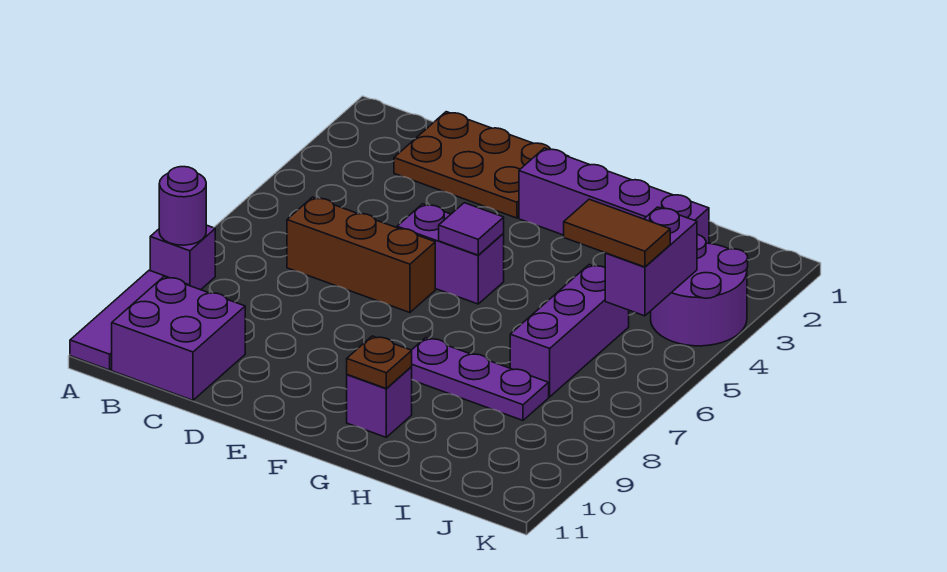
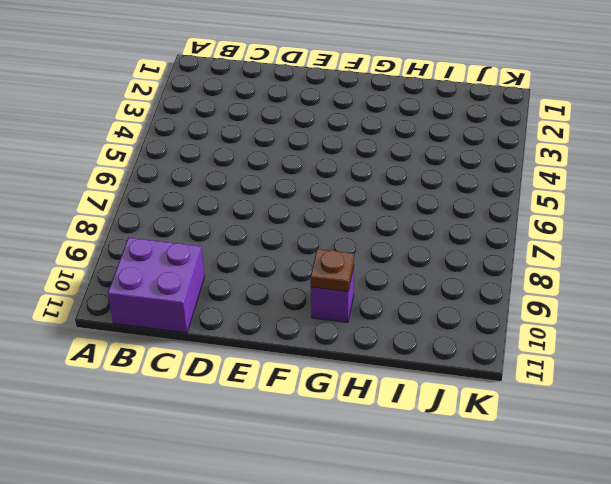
none -> purple brick A8 level 1
none -> purple tile A9:A11 level 1
none -> brown plate C1:E2 level 1

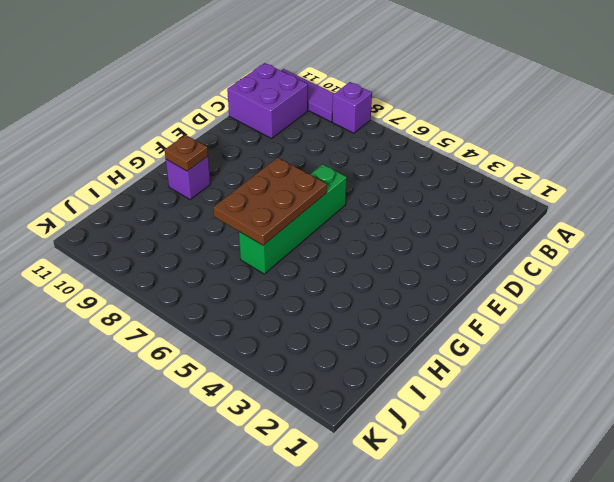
green brick E6:H6 level 1 -> brown brick C6:E6 level 1
brown plate F6:H7 level 2 -> brown plate C1:E2 level 1
none -> purple brick E5:F5 level 1
none -> purple brick F2:I2 level 1
none -> purple plate G8:I8 level 1

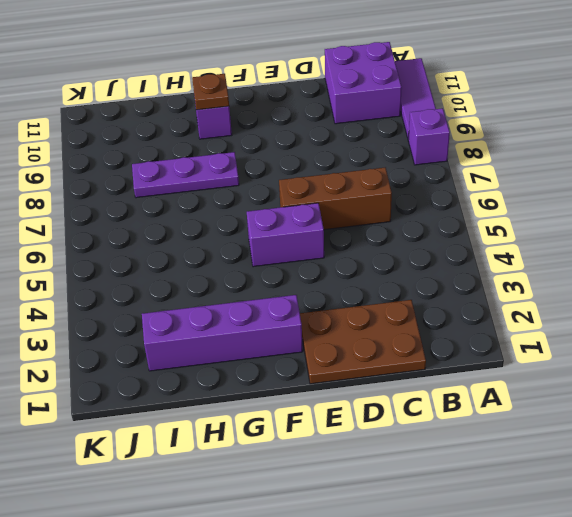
none -> purple brick I5:I7 level 1
none -> purple round brick J3:K4 level 1
none -> purple round brick A8 level 2

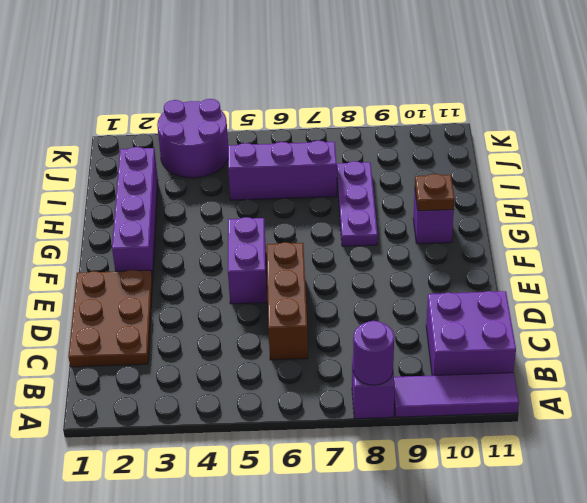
none -> purple tile F5 level 2
none -> purple brick J4:J5 level 2
none -> brown tile I5:J5 level 3

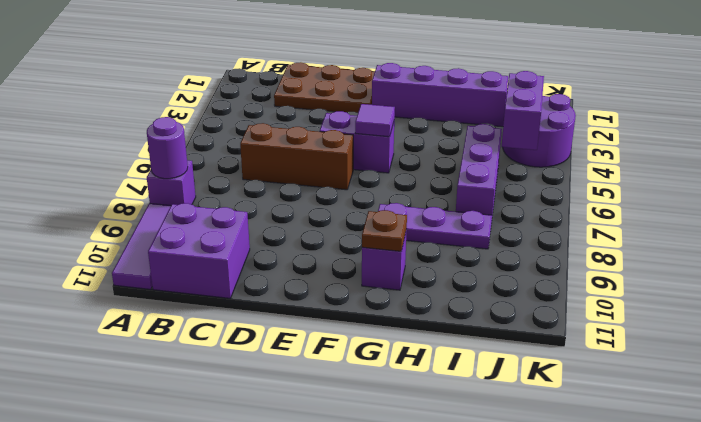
none -> brown tile I5:J5 level 3

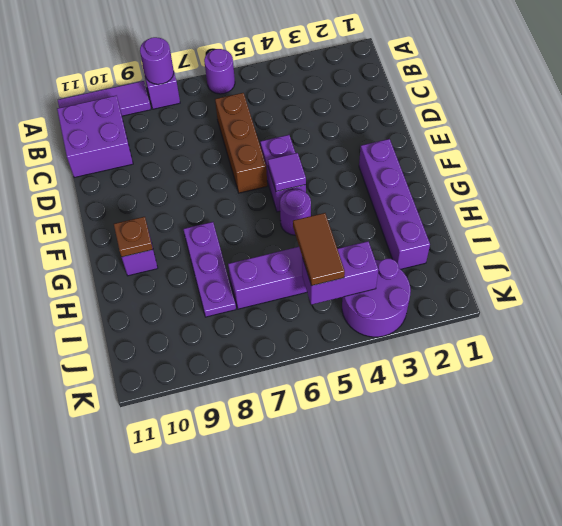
purple round brick A6 level 1 -> none
purple round brick G5 level 1 -> none
none -> brown plate C1:E2 level 1

